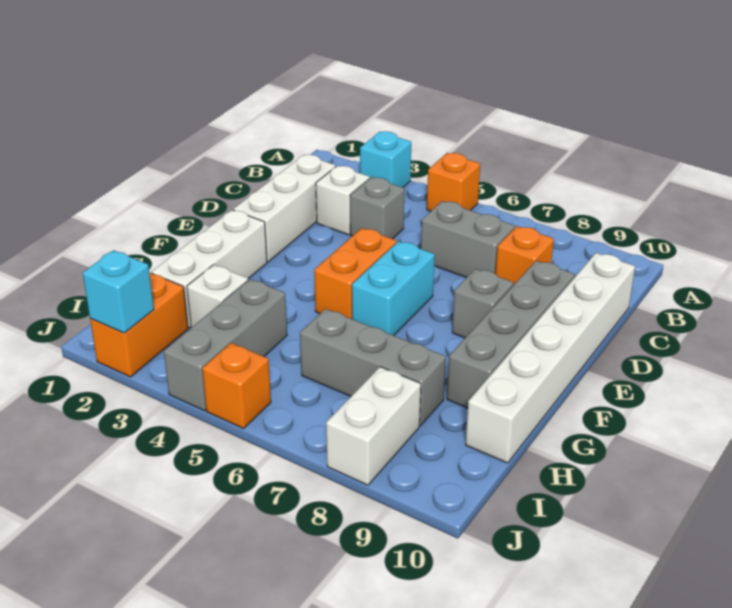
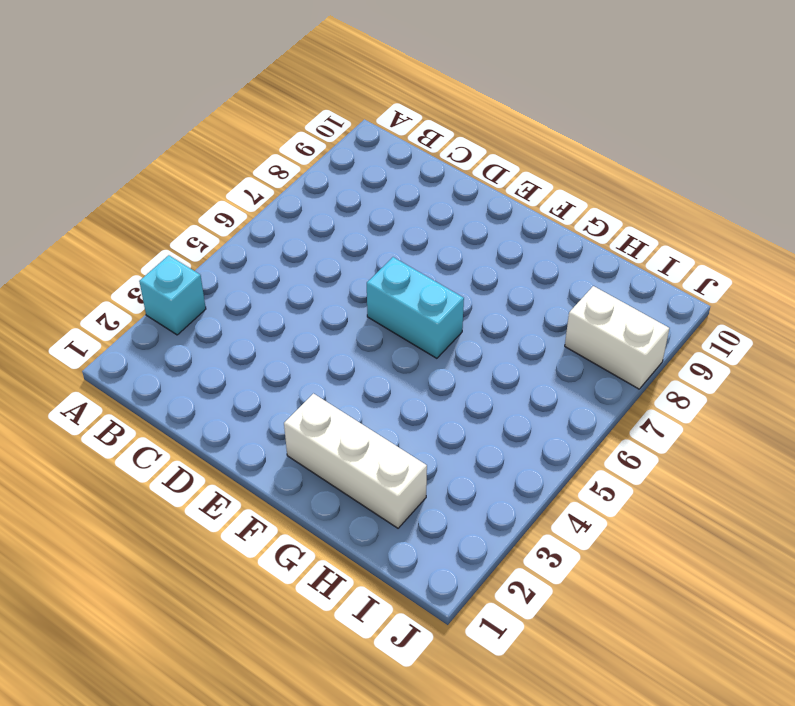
none -> orange brick A5 level 1
none -> white brick C2:E2 level 1
none -> white brick C3 level 1

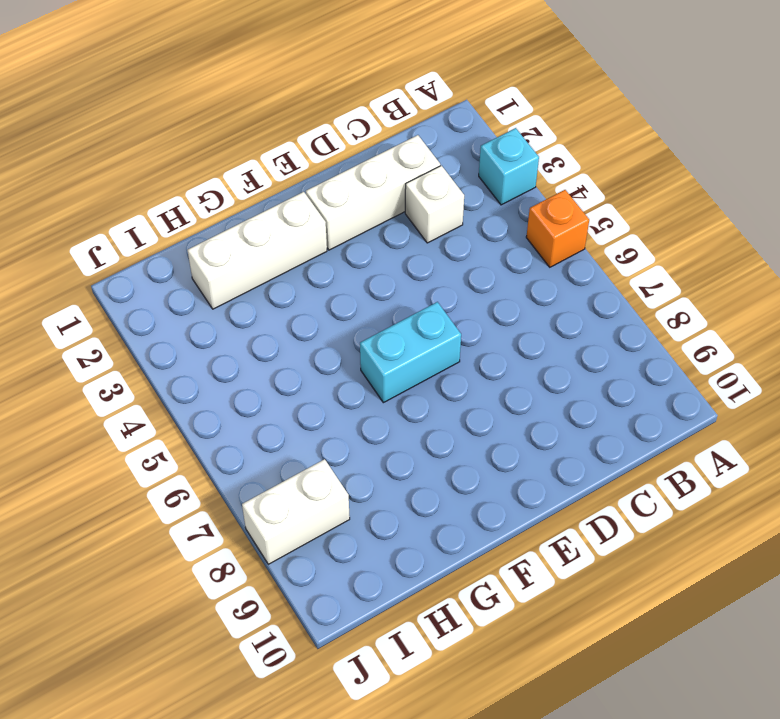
none -> grey brick C4 level 1
none -> grey brick C6:C7 level 1
none -> orange brick C8 level 1

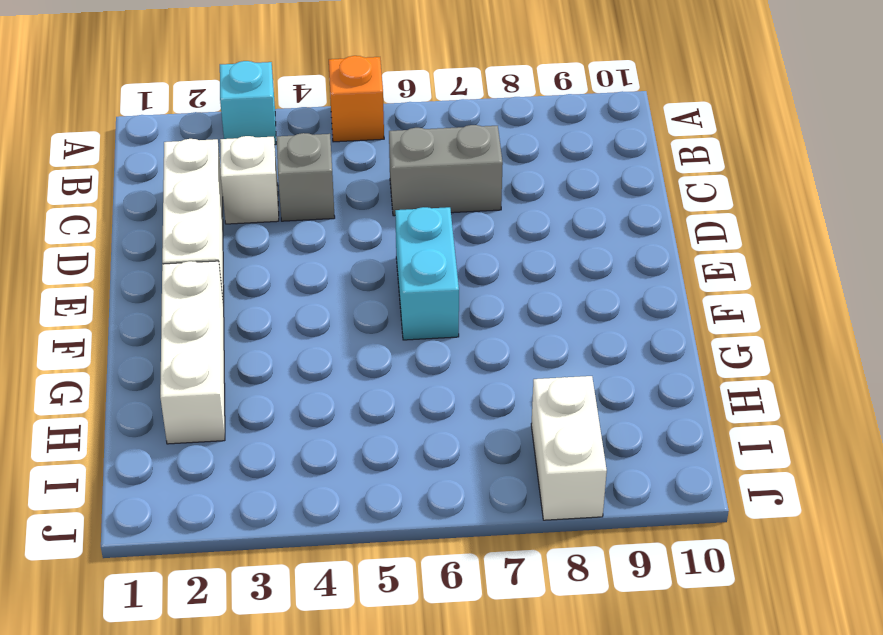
none -> orange brick C8 level 1
none -> white brick C10:H10 level 1
none -> grey brick D9:G9 level 1

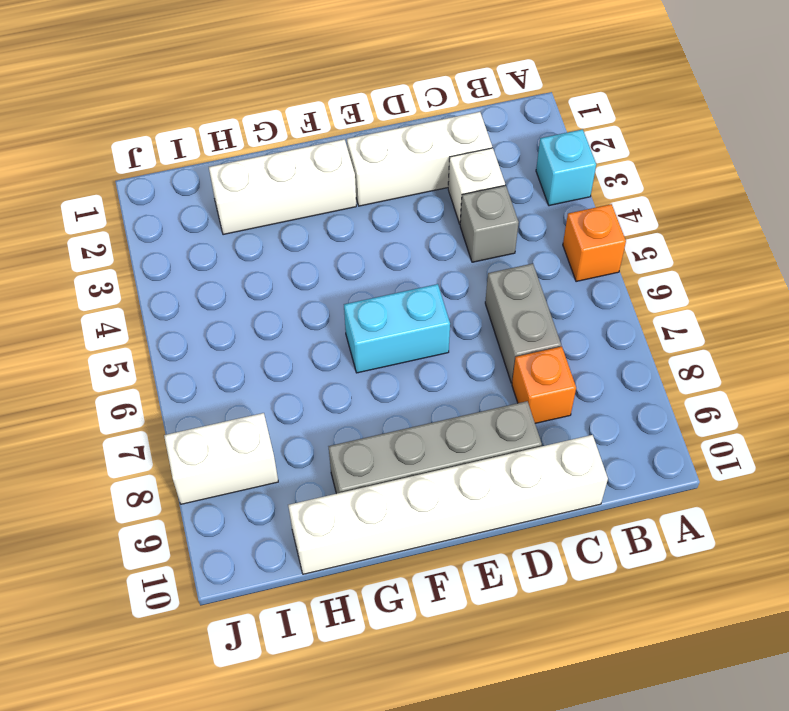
none -> orange brick E5:F5 level 1
none -> grey brick E8 level 1
none -> white brick H3 level 1

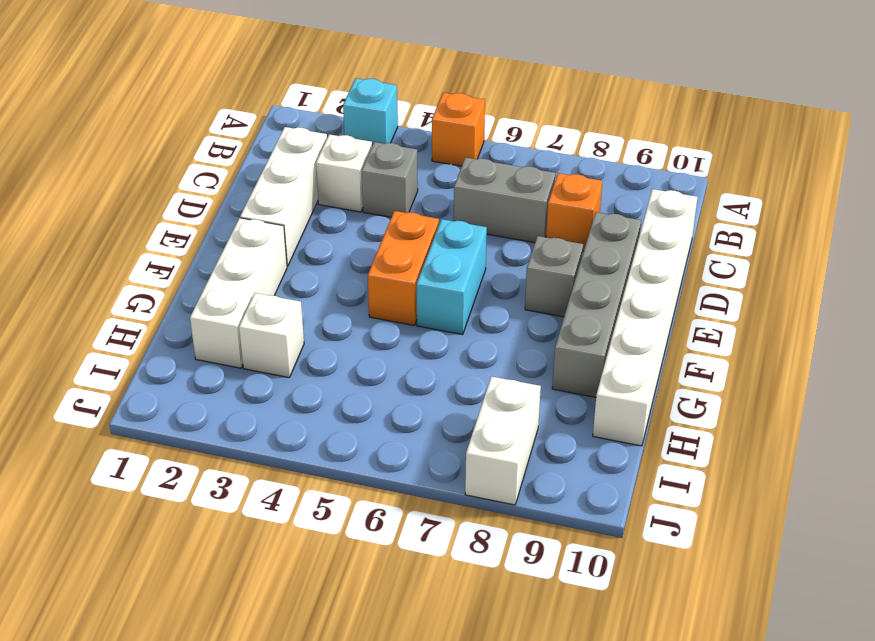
none -> grey brick H4:J4 level 1
none -> grey brick H6:H8 level 1
none -> orange brick I2:J2 level 1

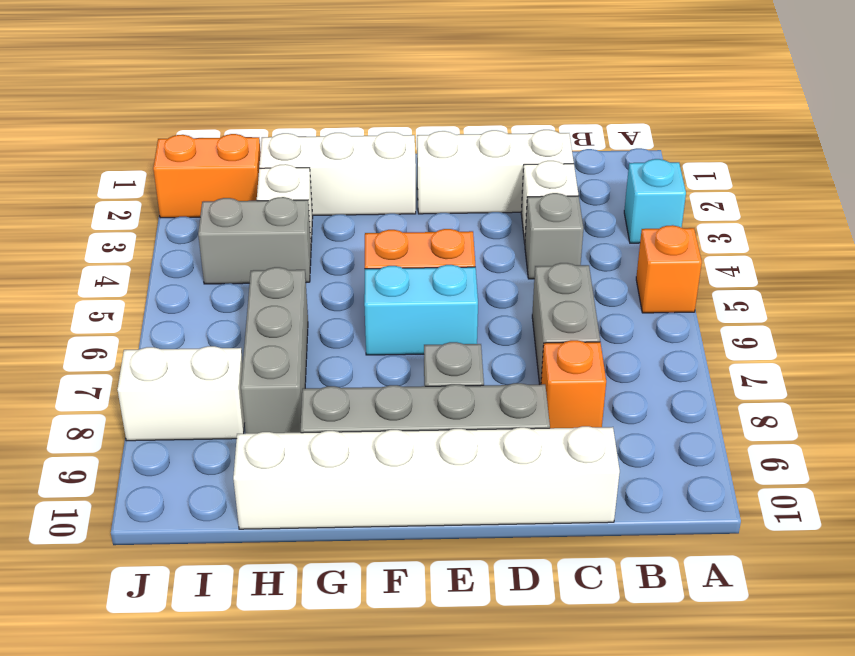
grey brick H4:I4 level 1 -> grey brick H4:J4 level 1
none -> orange brick J5 level 1
none -> cyan brick J2 level 2

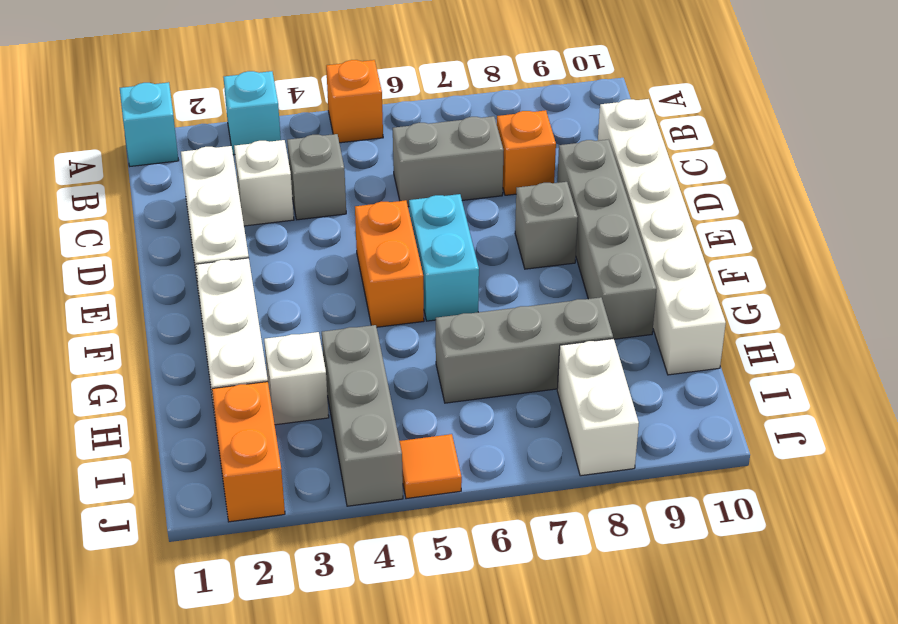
cyan brick A1 level 1 -> cyan brick J2 level 2
orange tile J5 level 1 -> orange brick J5 level 1

